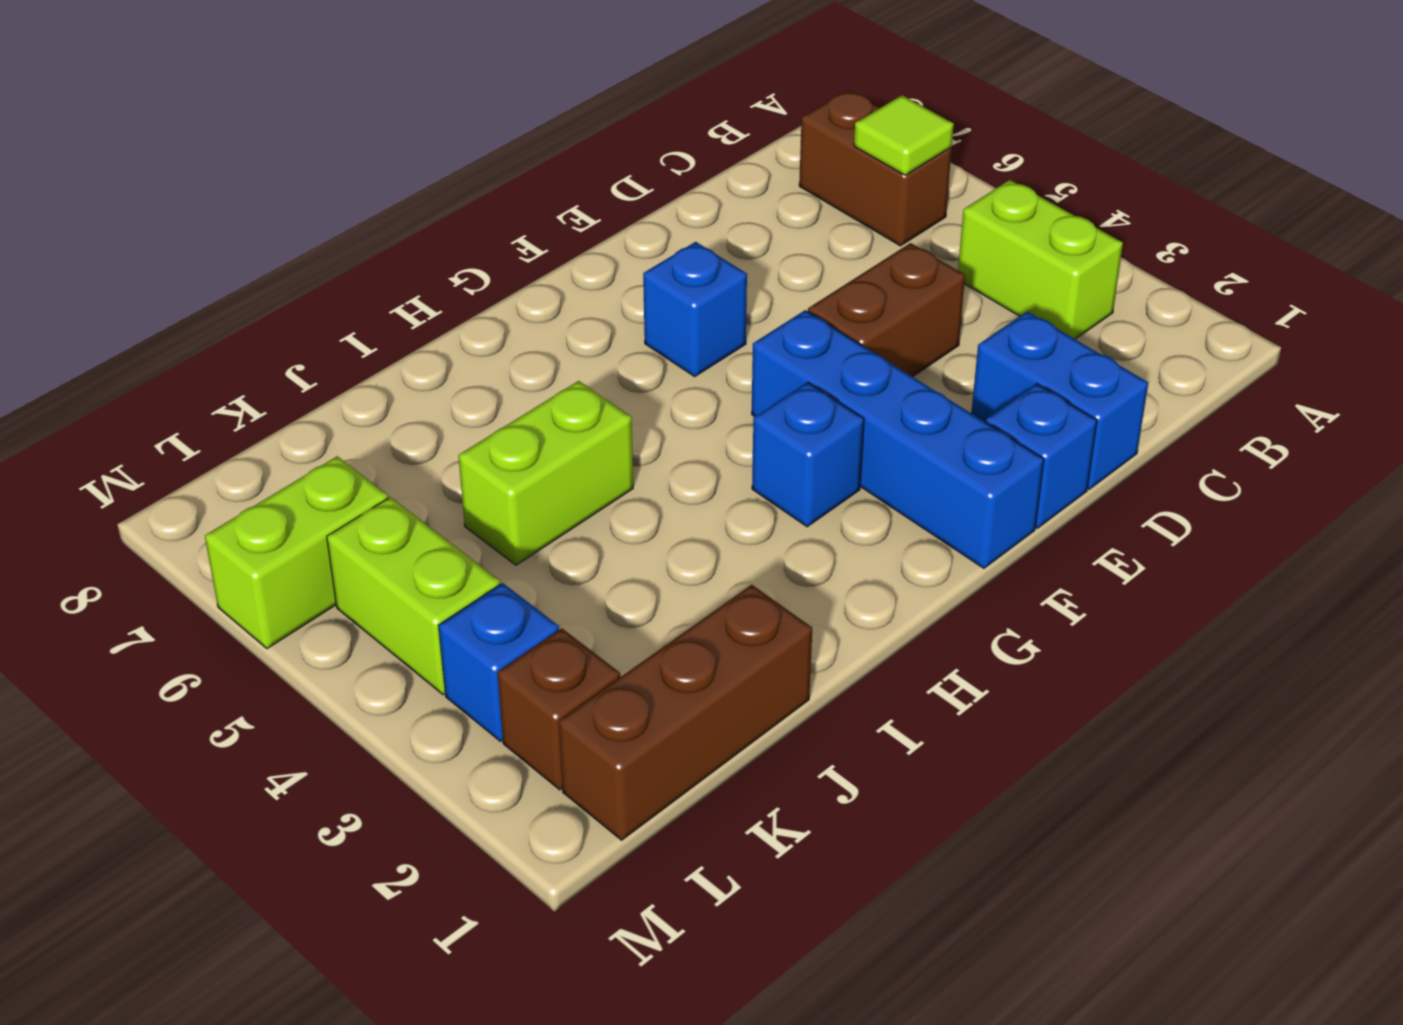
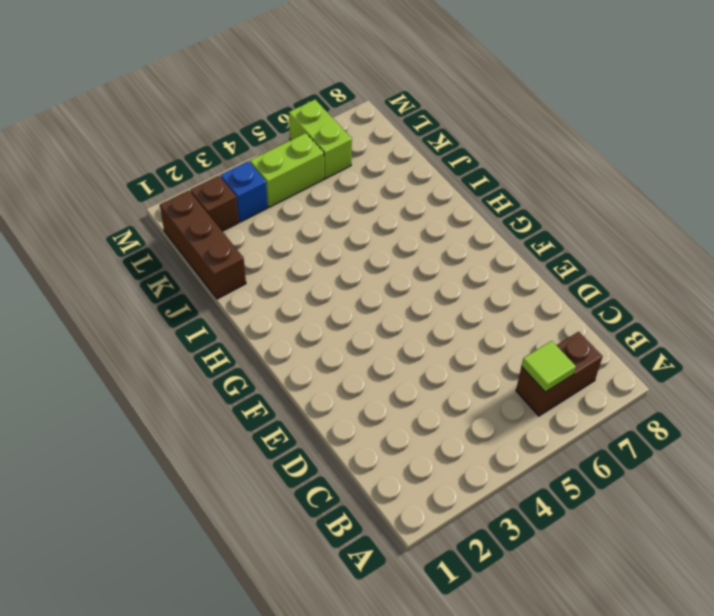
none -> lime brick B3:B4 level 1
none -> blue brick D1:D2 level 1
none -> brown brick D4:E4 level 1

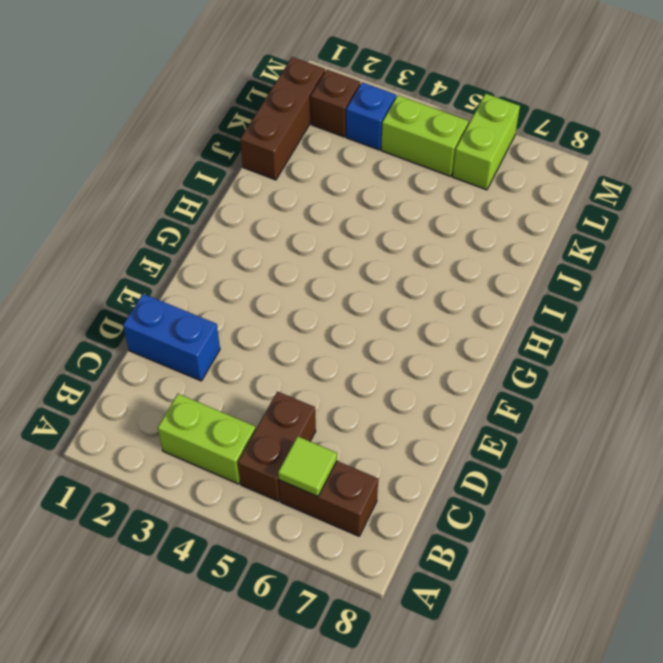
brown brick B5:C5 level 1 -> brown brick D4:E4 level 1
none -> blue brick E1 level 1
none -> blue brick F1:F4 level 1
none -> blue brick F6 level 1

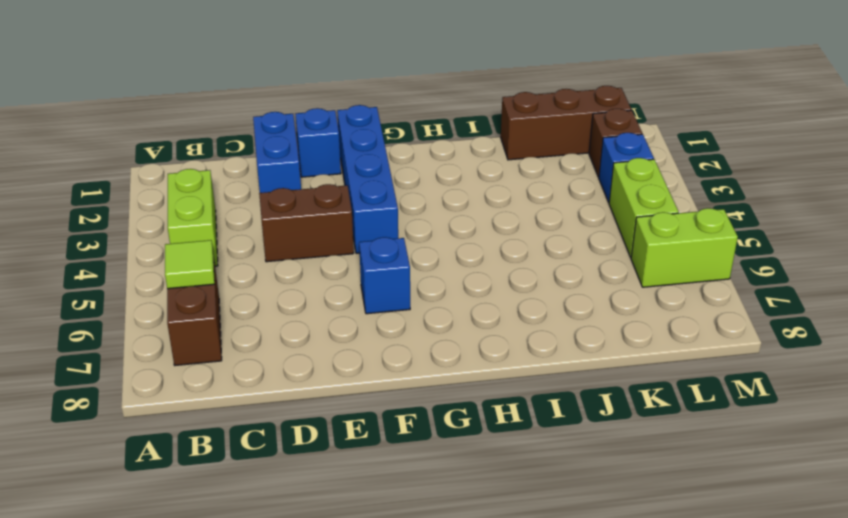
none -> blue brick G3 level 1
none -> lime brick I5:J5 level 1

